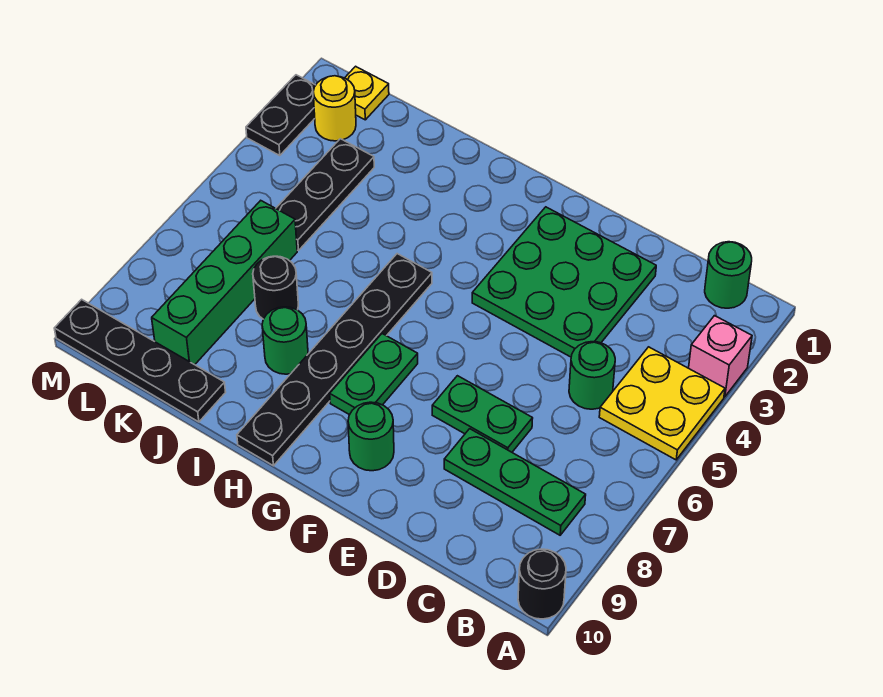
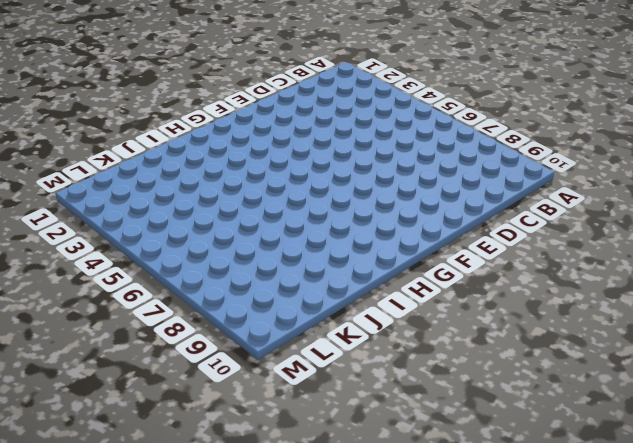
none -> pink brick A3 level 1
none -> yellow plate A4:B5 level 1
none -> black round brick A10 level 1

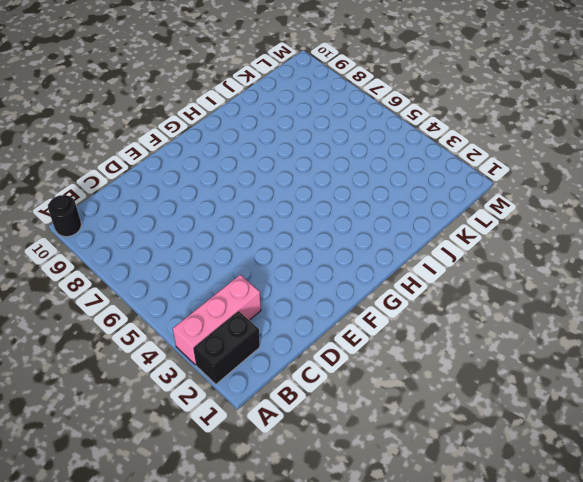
black brick A2:B2 level 1 -> none
pink brick A3:C3 level 1 -> pink brick A3 level 1
none -> yellow plate A4:B5 level 1
none -> green round brick B1 level 1
none -> green plate B8:D8 level 1

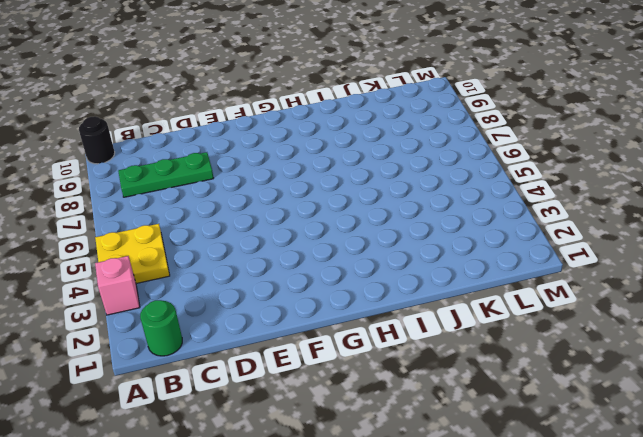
none -> green round brick C5 level 1
none -> green plate D2:F4 level 1
none -> green plate D7:E7 level 1

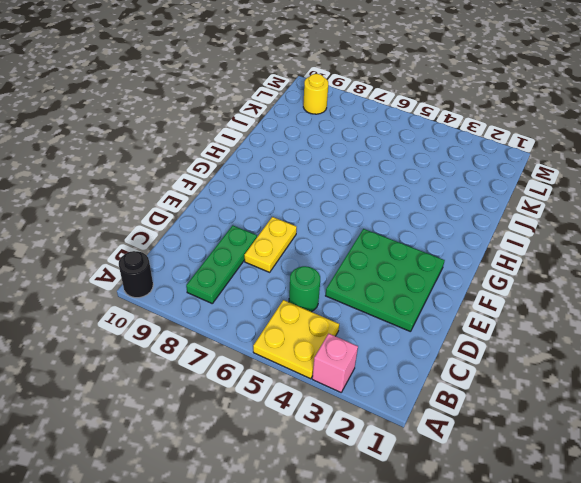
yellow plate D7:E7 level 1 -> green plate D7:E7 level 1
yellow round brick L9 level 1 -> yellow round brick L2 level 1
none -> green round brick B1 level 1
none -> green round brick F9 level 1
none -> green plate G7:G8 level 1

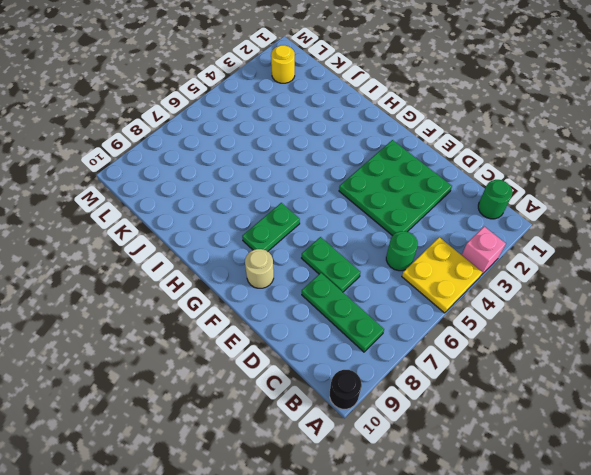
tan round brick F9 level 1 -> green round brick F9 level 1
none -> black plate H5:H10 level 1
none -> green round brick I8 level 1
none -> black round brick J7 level 1

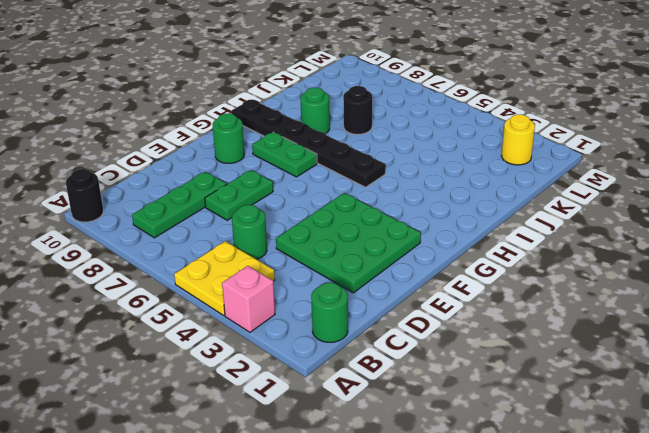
none -> black plate J10:M10 level 1
none -> black plate K3:K5 level 1
none -> green brick K6:K9 level 1

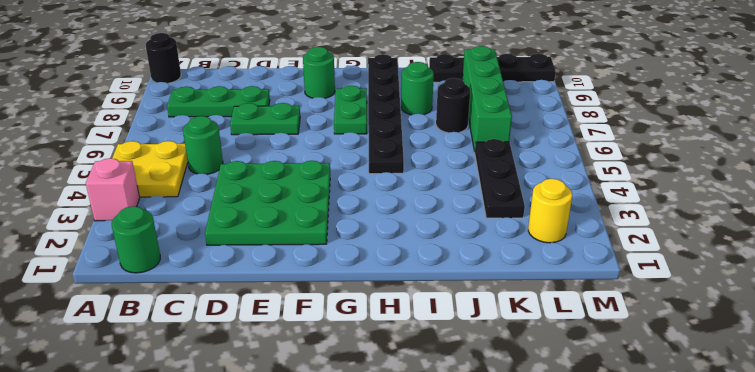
none -> yellow plate L1 level 1
none -> black plate M2:M3 level 1

